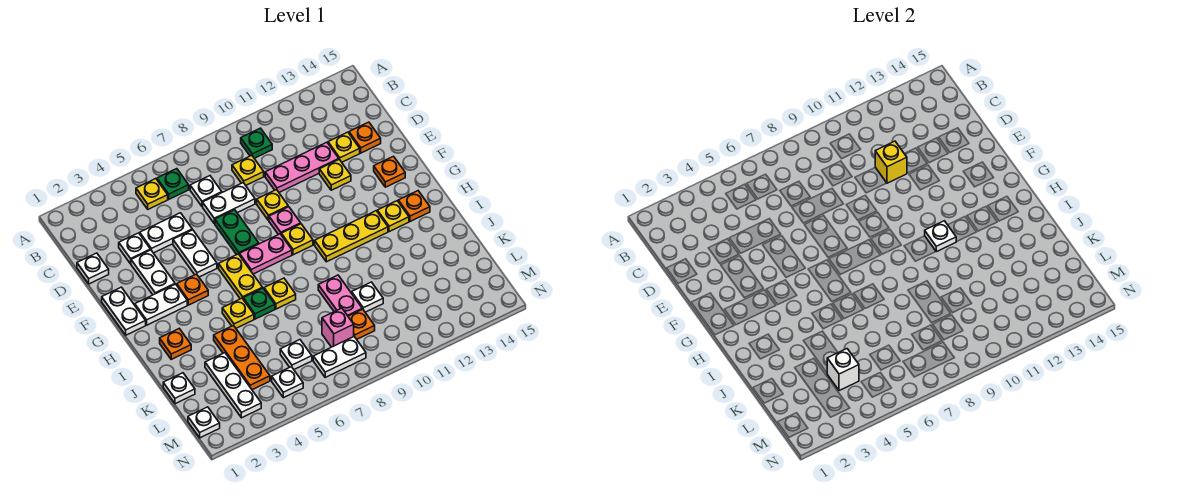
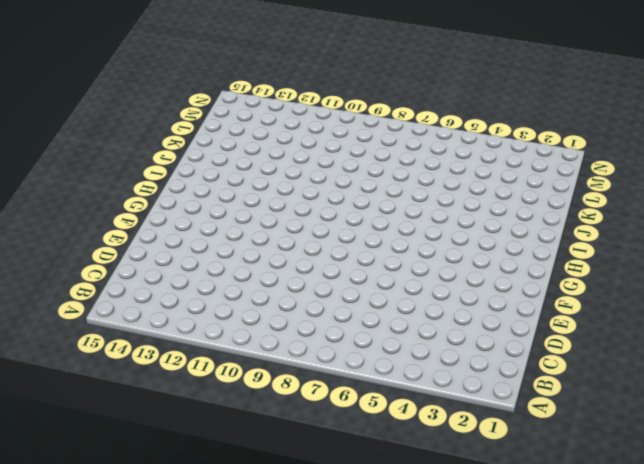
none -> yellow plate B5 level 1
none -> green plate B6 level 1
none -> green plate B10 level 1
none -> white plate C7 level 1

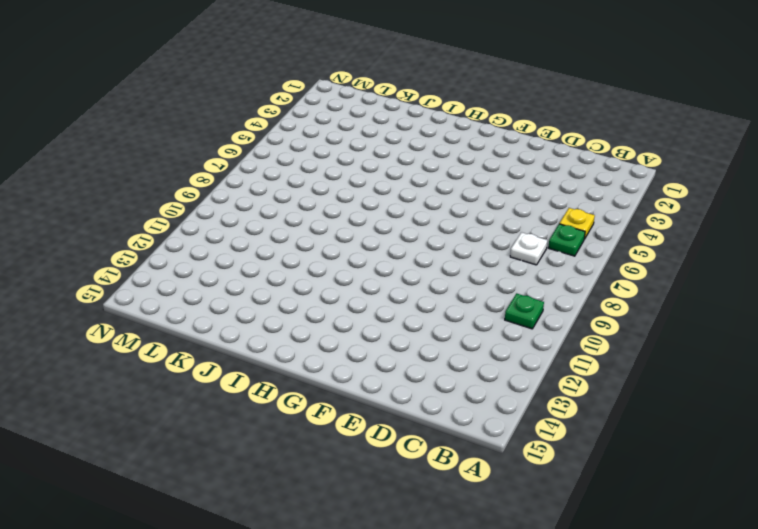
none -> yellow plate C9 level 1
none -> white plate D1 level 1
none -> white plate D3 level 1
none -> white plate D4:D5 level 1

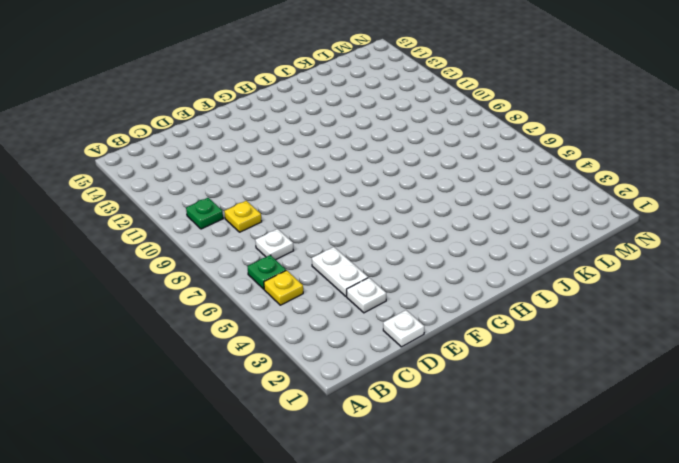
none -> white plate D7:D8 level 1
none -> pink plate D10:D12 level 1
none -> yellow plate D13 level 1
none -> orange plate D14 level 1

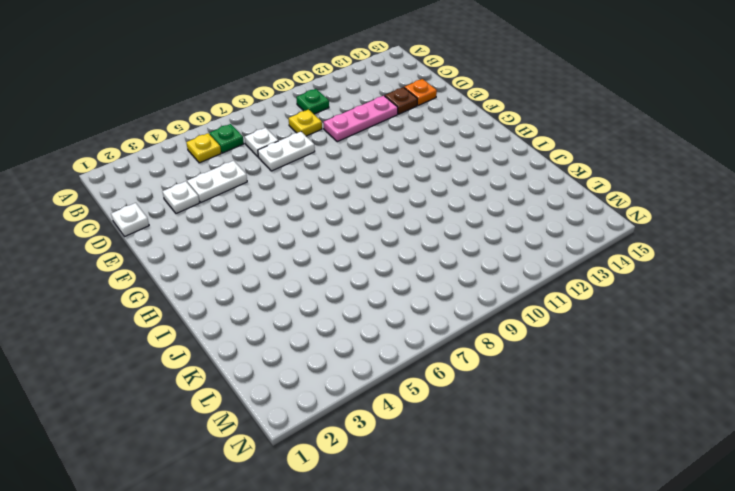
brown plate D13 level 1 -> yellow plate D13 level 1
none -> white plate E3:F3 level 1
none -> white plate E5:F5 level 1
none -> green plate E7:F7 level 1
none -> yellow plate E9 level 1

